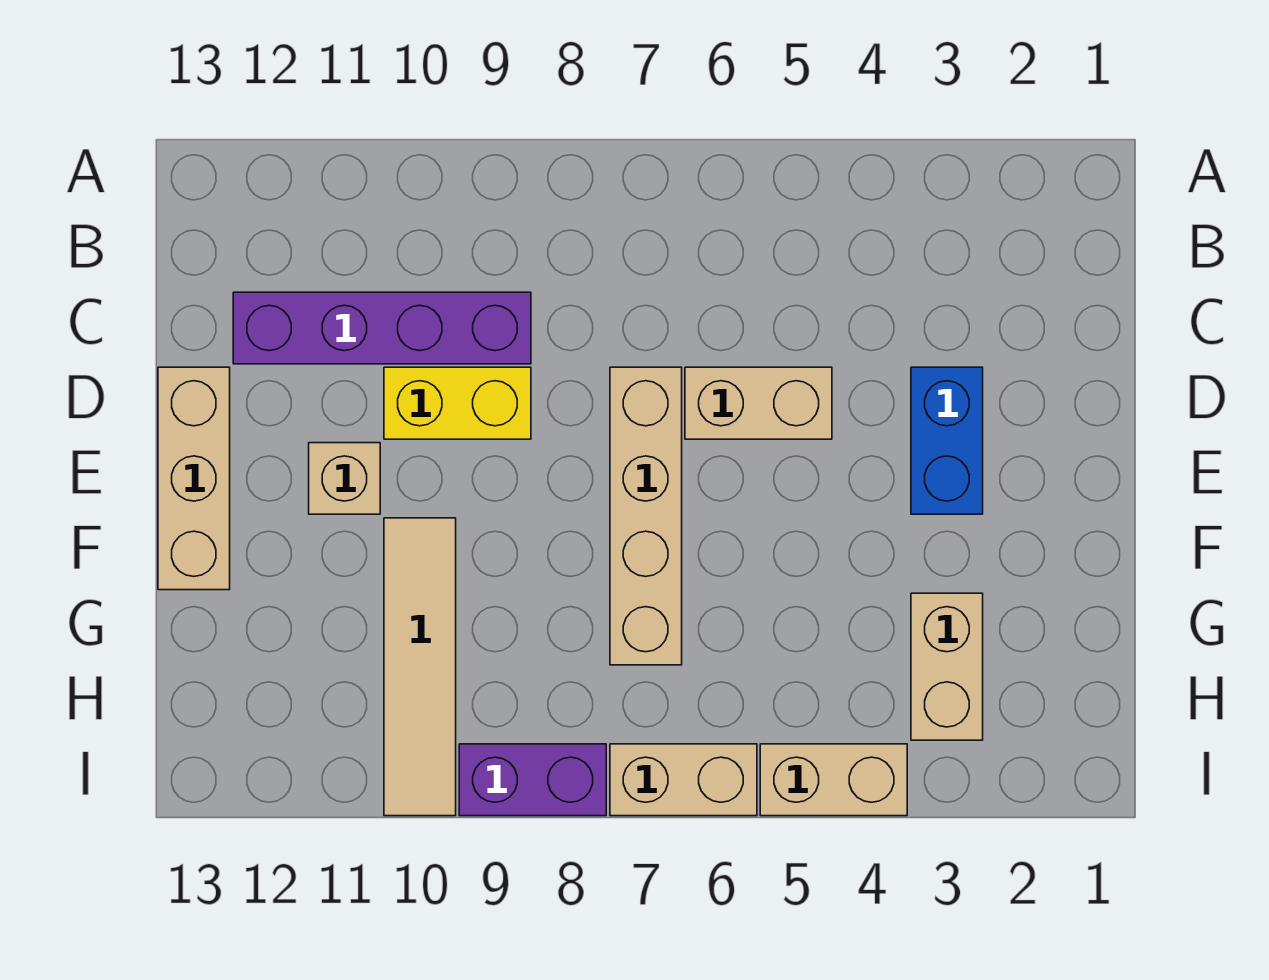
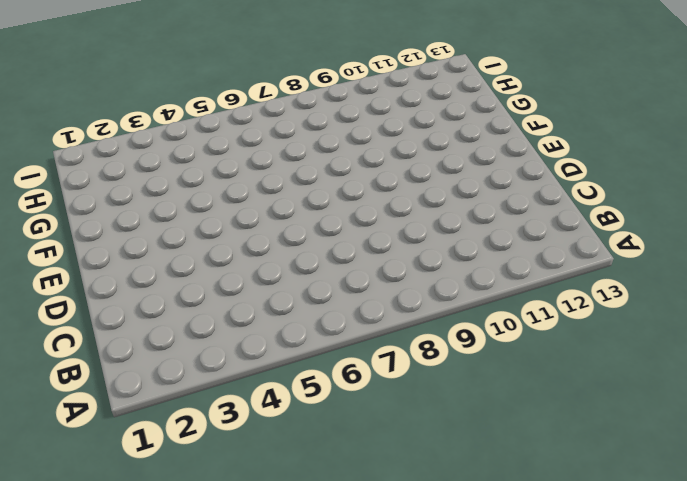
none -> purple brick C9:C12 level 1
none -> blue brick D3:E3 level 1
none -> tan brick D5:D6 level 1

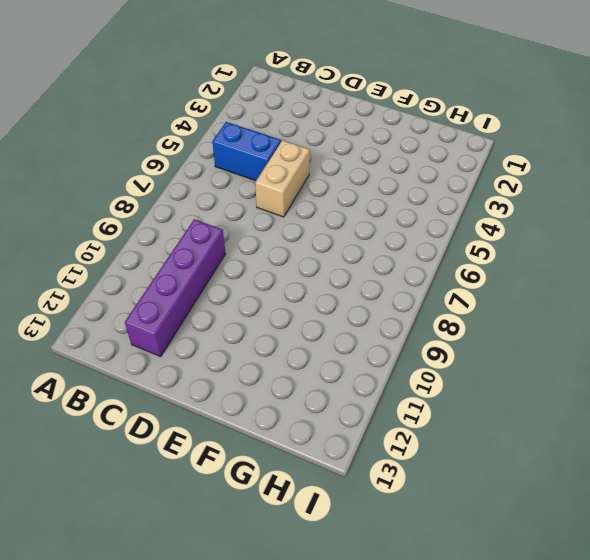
blue brick B5:C5 level 1 -> blue brick D3:E3 level 1
none -> tan brick D7:G7 level 1
none -> yellow brick D9:D10 level 1
none -> tan brick D13:F13 level 1

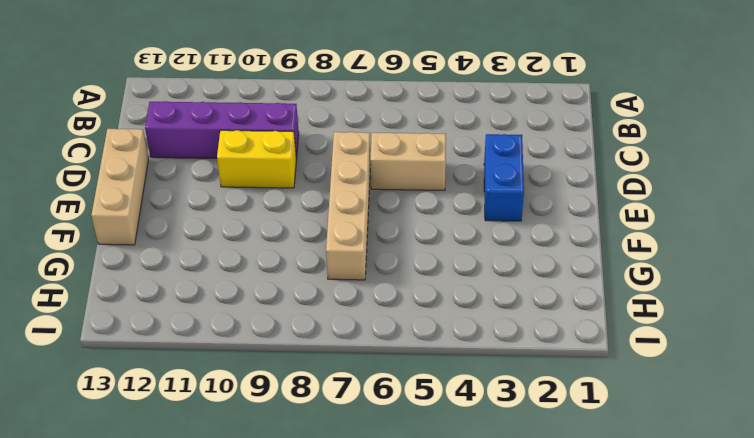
none -> tan brick E11 level 1
none -> tan tile F10:I10 level 1
none -> tan brick G3:H3 level 1

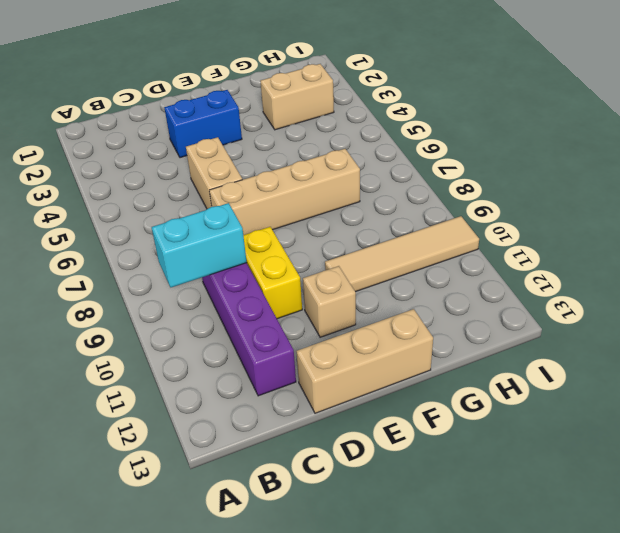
cyan brick B9:C9 level 2 -> none
none -> tan brick I4:I5 level 1
none -> tan brick I6:I7 level 1
none -> purple brick I8:I9 level 1

